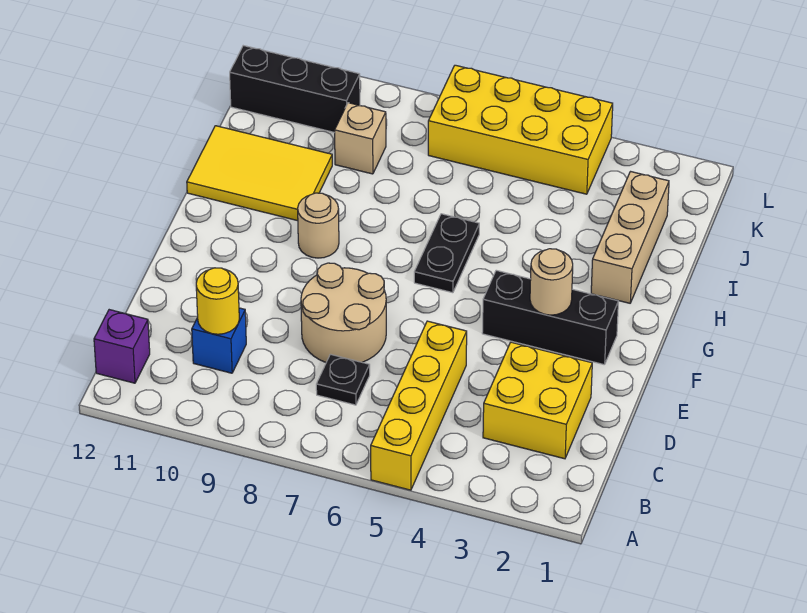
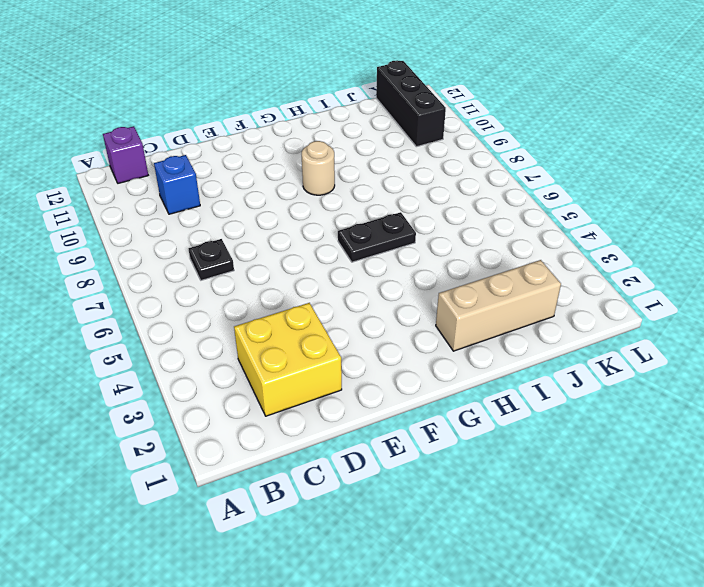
none -> yellow brick A5:D5 level 1
none -> tan round brick D7:E8 level 1
none -> black brick F2:F4 level 1

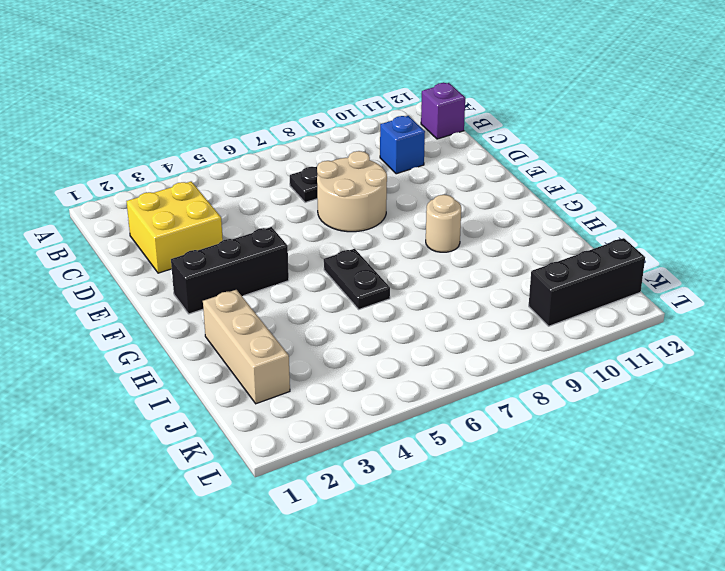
none -> yellow brick A5:D5 level 1
none -> yellow tile H10:I12 level 1
none -> tan brick J9 level 1

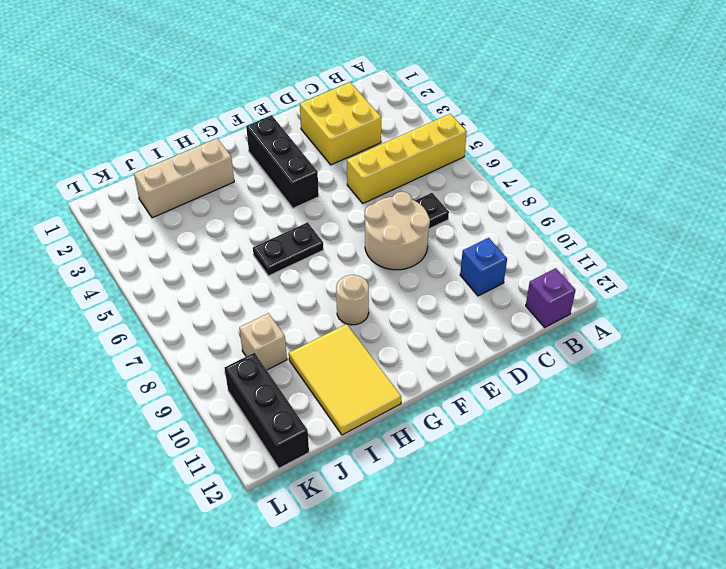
none -> yellow brick K4:L7 level 1
none -> yellow round brick C10 level 2
none -> tan round brick F3 level 2

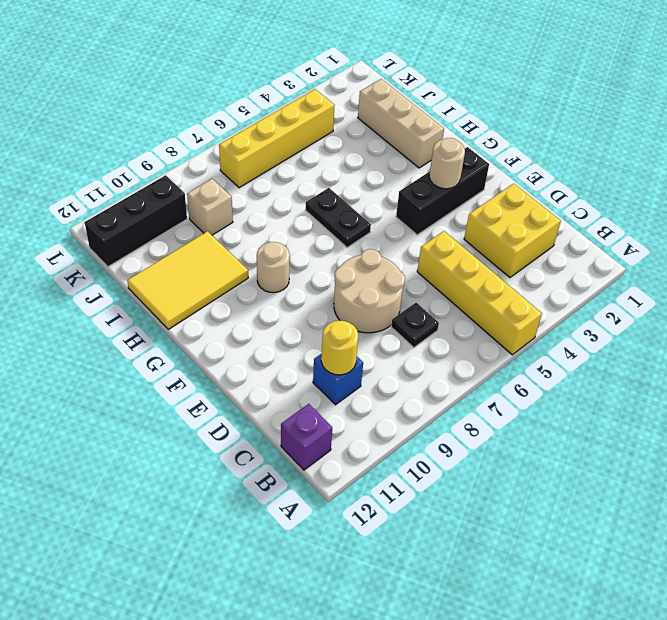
yellow brick K4:K7 level 1 -> yellow brick K4:L7 level 1

